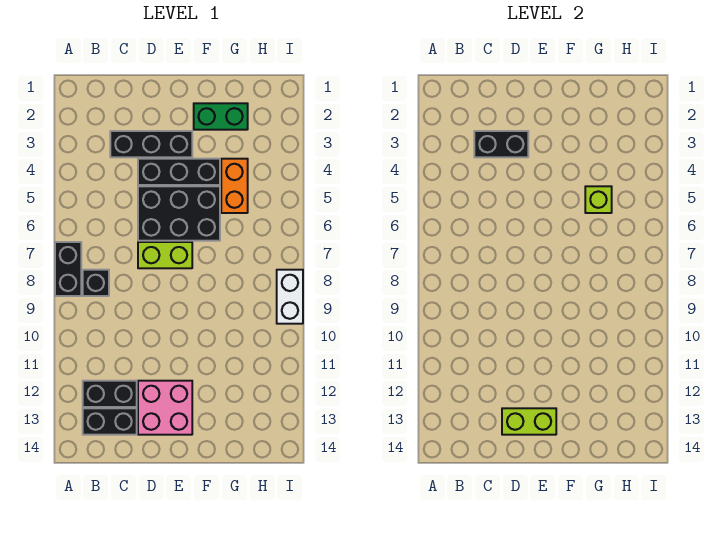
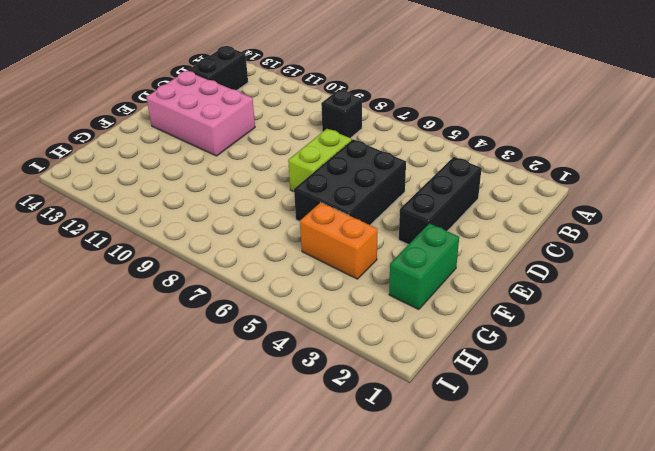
pink brick D11:E13 level 1 -> pink brick D12:E13 level 1
none -> black brick A7:A8 level 1
none -> black brick B12:C12 level 1
none -> black brick D4:F4 level 1

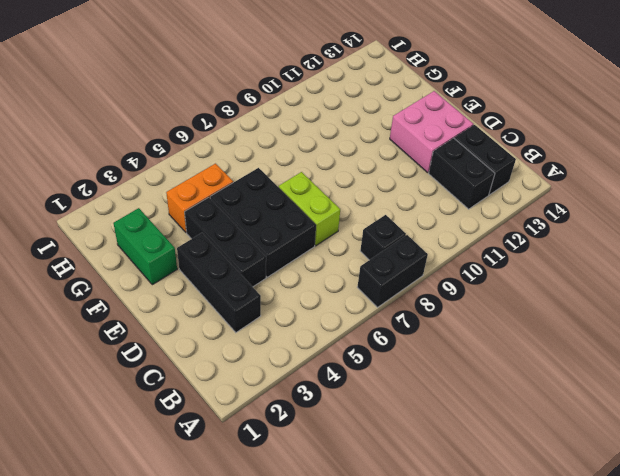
none -> white brick I8:I9 level 1
none -> black brick C3:D3 level 2
none -> lime brick D13:E13 level 2

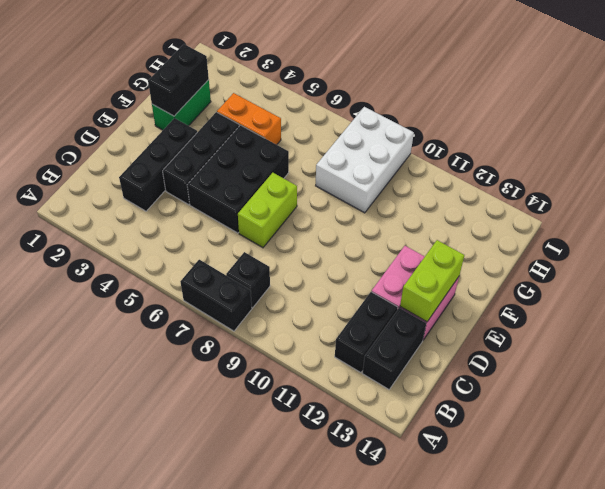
black brick F2:G2 level 2 -> black brick C3:D3 level 2
white brick G8:I9 level 1 -> white brick I8:I9 level 1
none -> lime brick G5 level 2

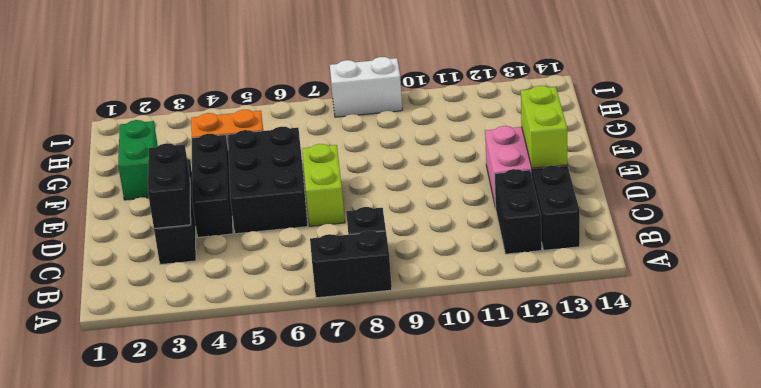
none -> lime brick G5 level 2

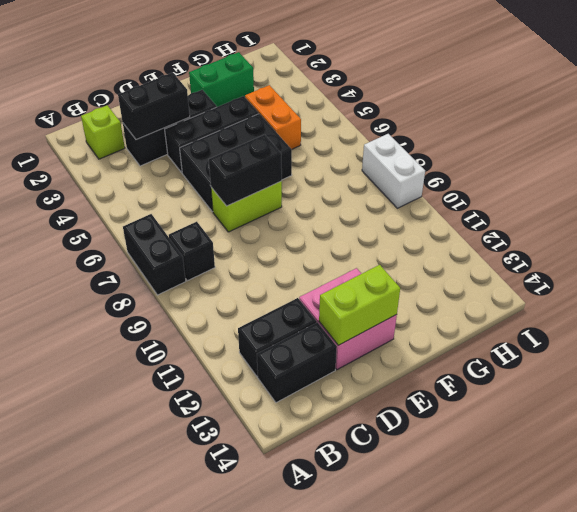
lime brick B2 level 1 -> lime brick G5 level 2
black brick D7:E7 level 2 -> none

